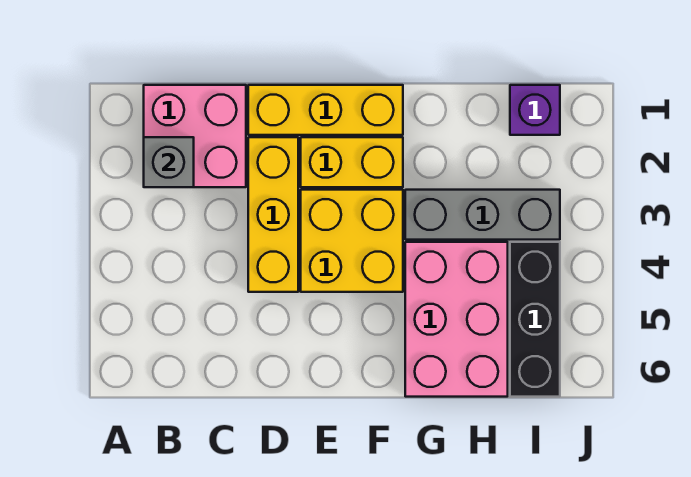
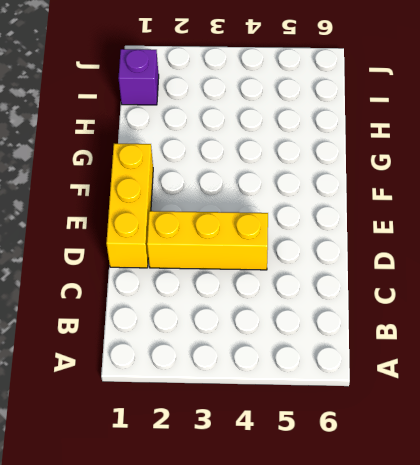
none -> pink brick B1:C2 level 1
none -> yellow brick E2:F2 level 1

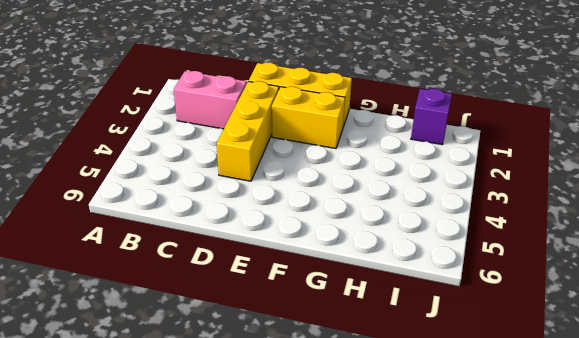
pink brick B2:C2 level 1 -> pink brick B1:C2 level 1
none -> yellow brick E3:F4 level 1
none -> grey brick G3:I3 level 1

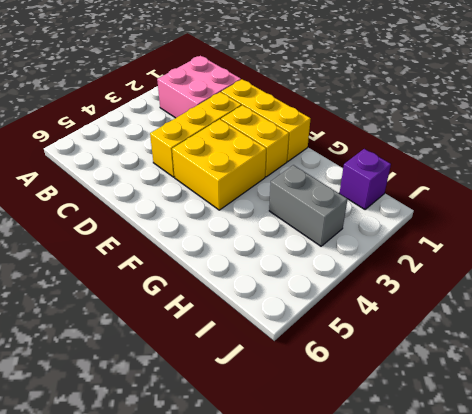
grey brick H3:I3 level 1 -> grey brick G3:I3 level 1
none -> pink brick G4:H6 level 1
none -> black brick I4:I6 level 1

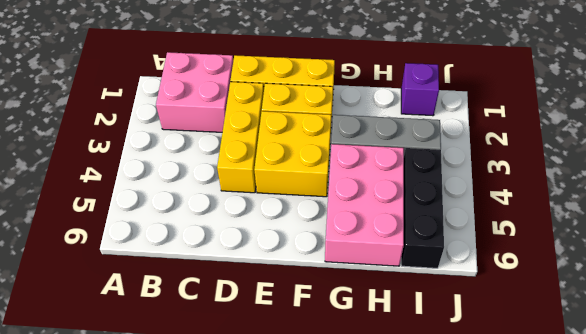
none -> grey brick B2 level 2

